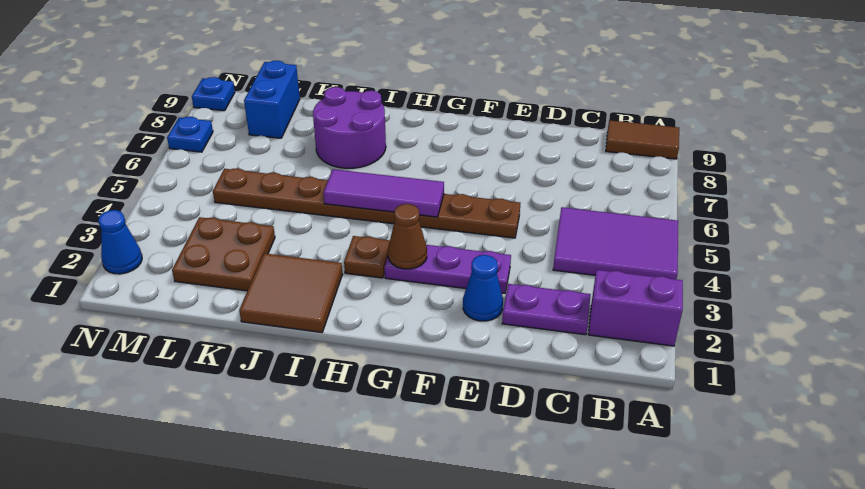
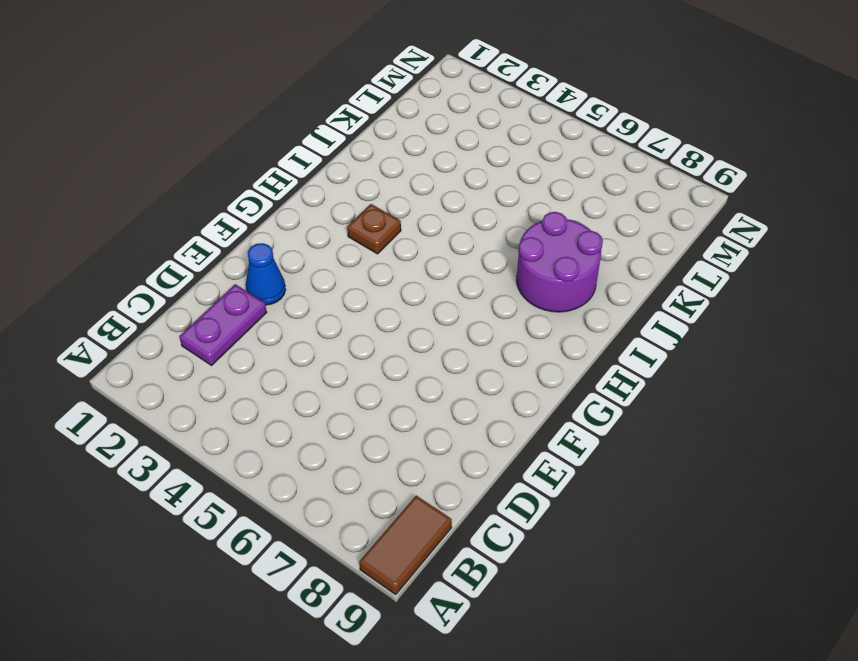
none -> purple brick A2:B2 level 1
none -> purple tile A4:C5 level 1
none -> purple plate E3:G3 level 1

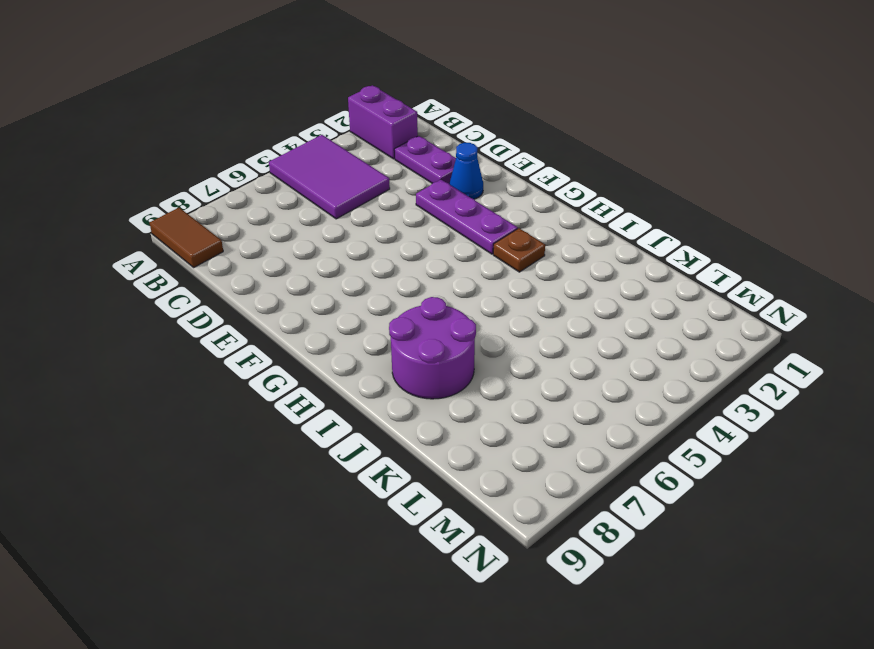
none -> brown plate E5:L5 level 1
none -> brown tile I1:J2 level 1
none -> brown plate K2:L3 level 1

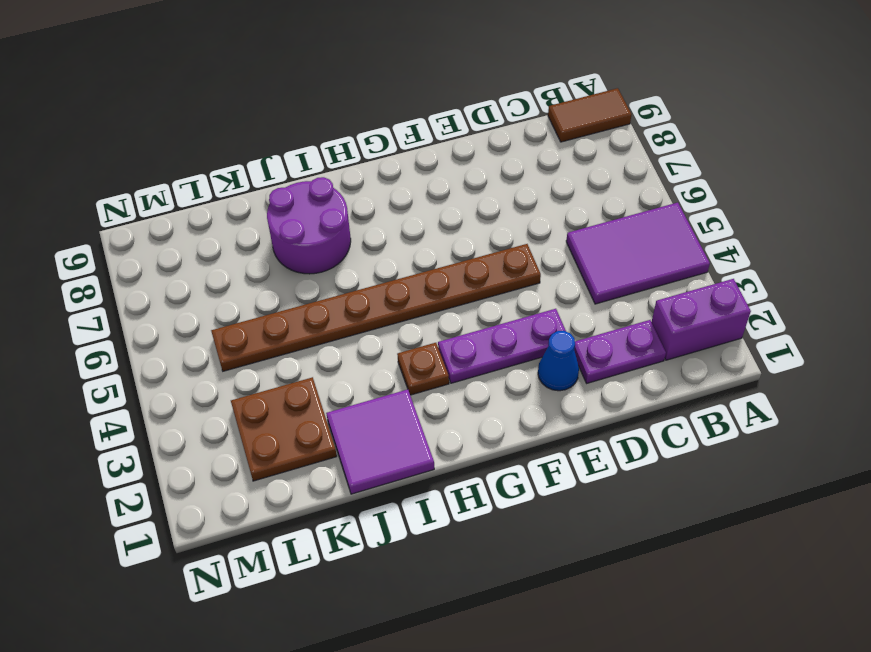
purple tile I1:J2 level 1 -> brown tile I1:J2 level 1
none -> blue brick L8:L9 level 1
none -> blue cone N2 level 1
none -> blue plate N7 level 1

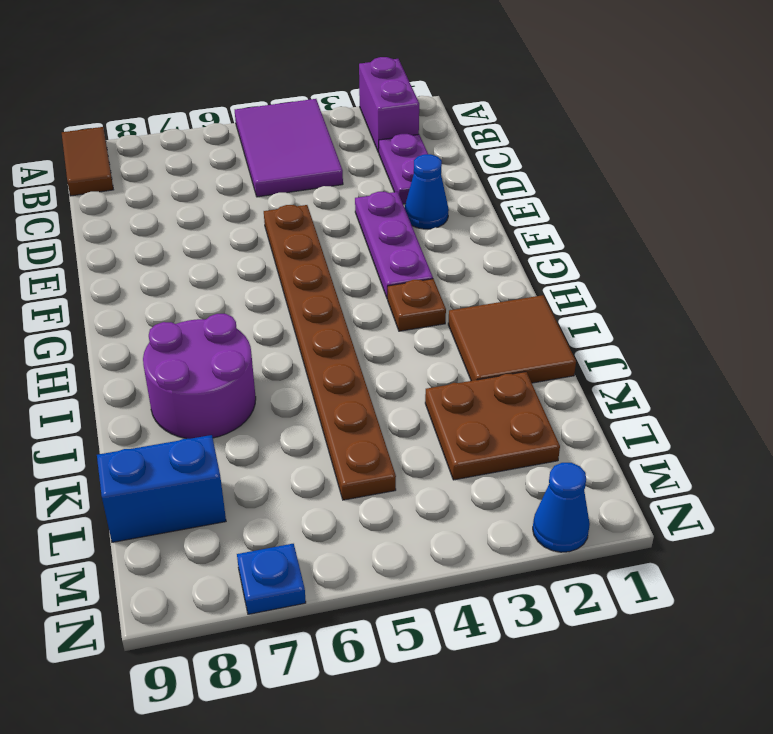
none -> blue plate N9 level 1
none -> brown cone G3 level 2
none -> purple tile G5:I5 level 2

